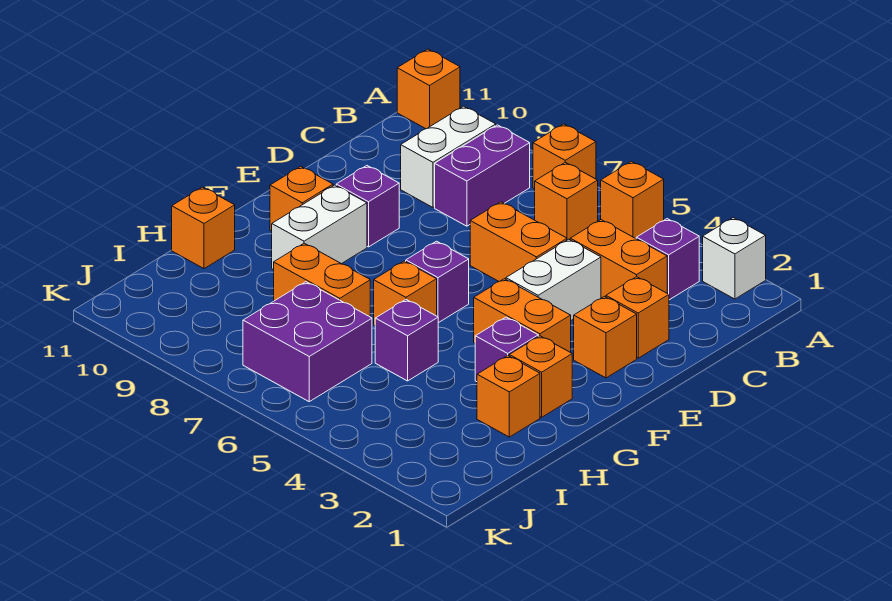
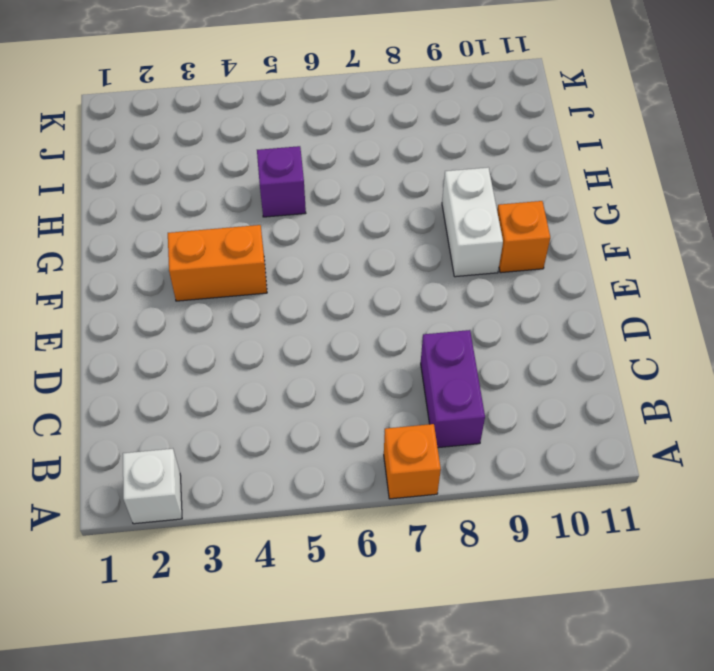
none -> orange brick A5 level 1
none -> orange brick A11 level 1
none -> purple brick B3 level 1

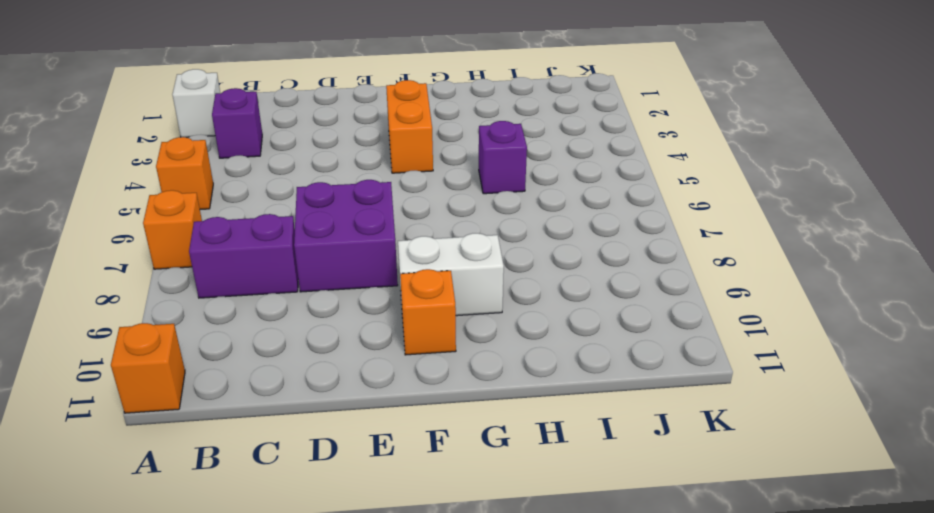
purple brick D7:E8 level 1 -> purple brick I6:J7 level 1
none -> orange brick B6 level 1
none -> white brick B9:C9 level 1
none -> orange brick C3:C4 level 1

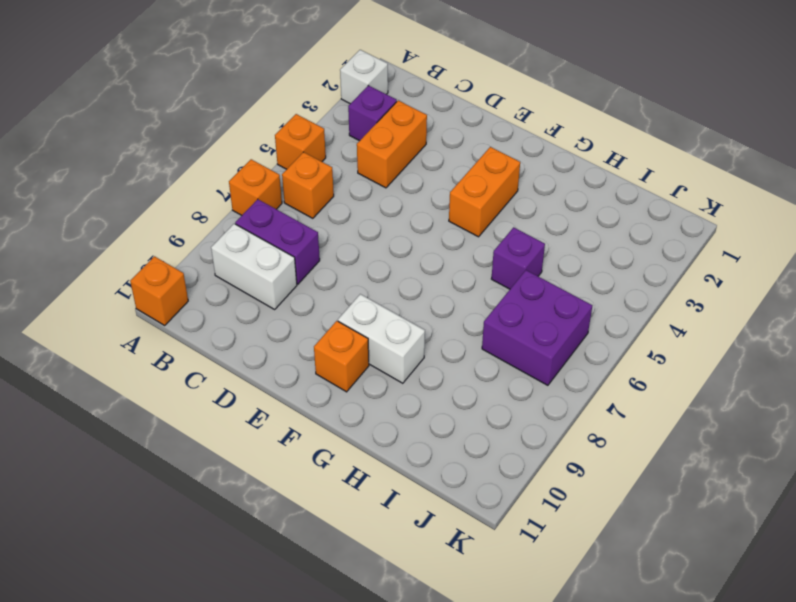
none -> orange brick D2 level 1
none -> white brick D4:E4 level 1
none -> orange brick D5:D6 level 1

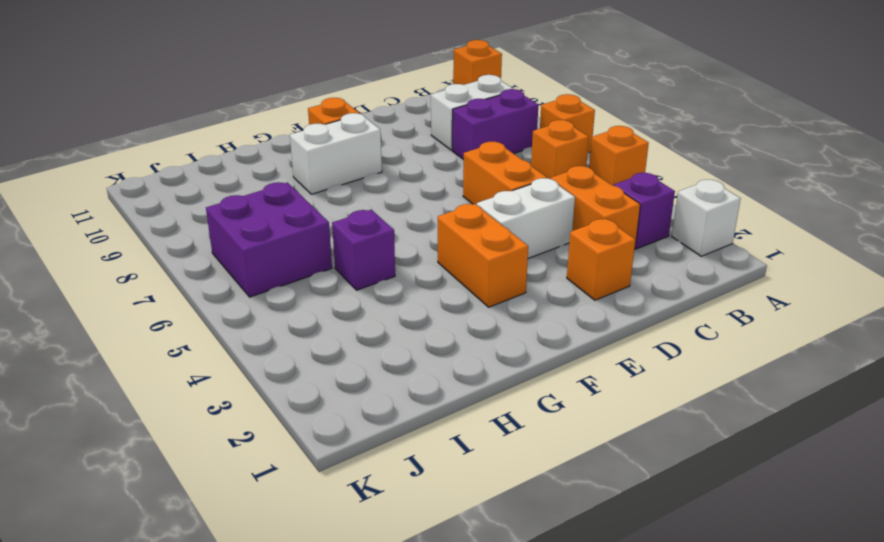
none -> orange brick E2 level 1
none -> purple brick E9 level 1
none -> purple brick F6 level 1

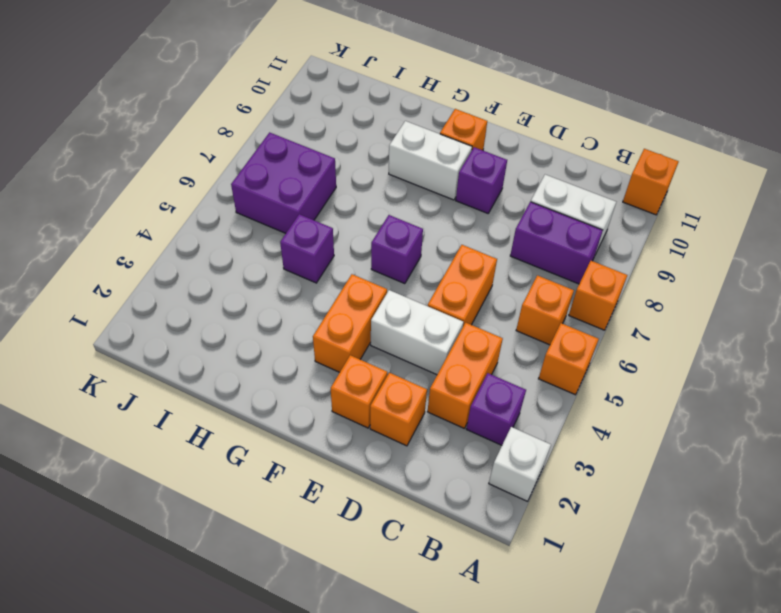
none -> orange brick G2 level 1
none -> purple brick G3 level 1
none -> orange brick G6 level 1

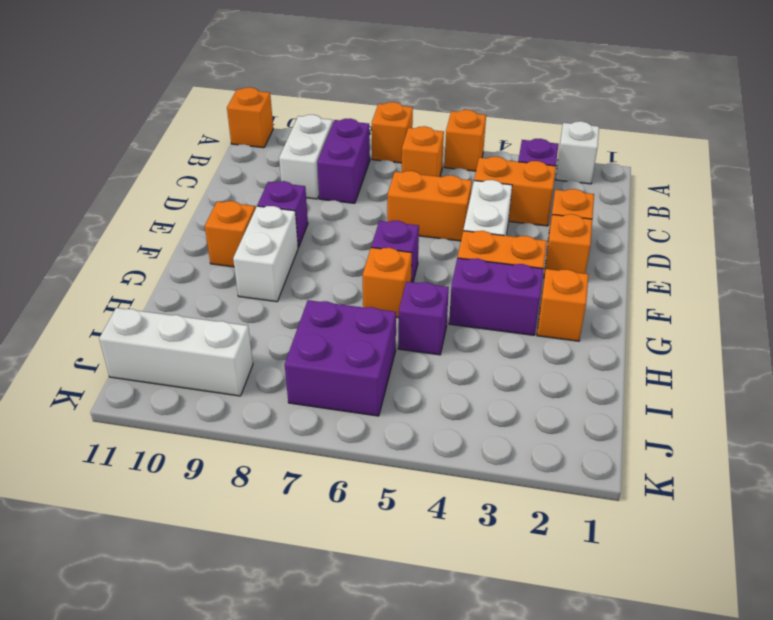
purple brick G3:G4 level 1 -> purple brick G3 level 1
white brick J9:J11 level 1 -> none
none -> orange brick H2 level 1
none -> orange brick H7:H8 level 1
none -> orange brick H11 level 1

